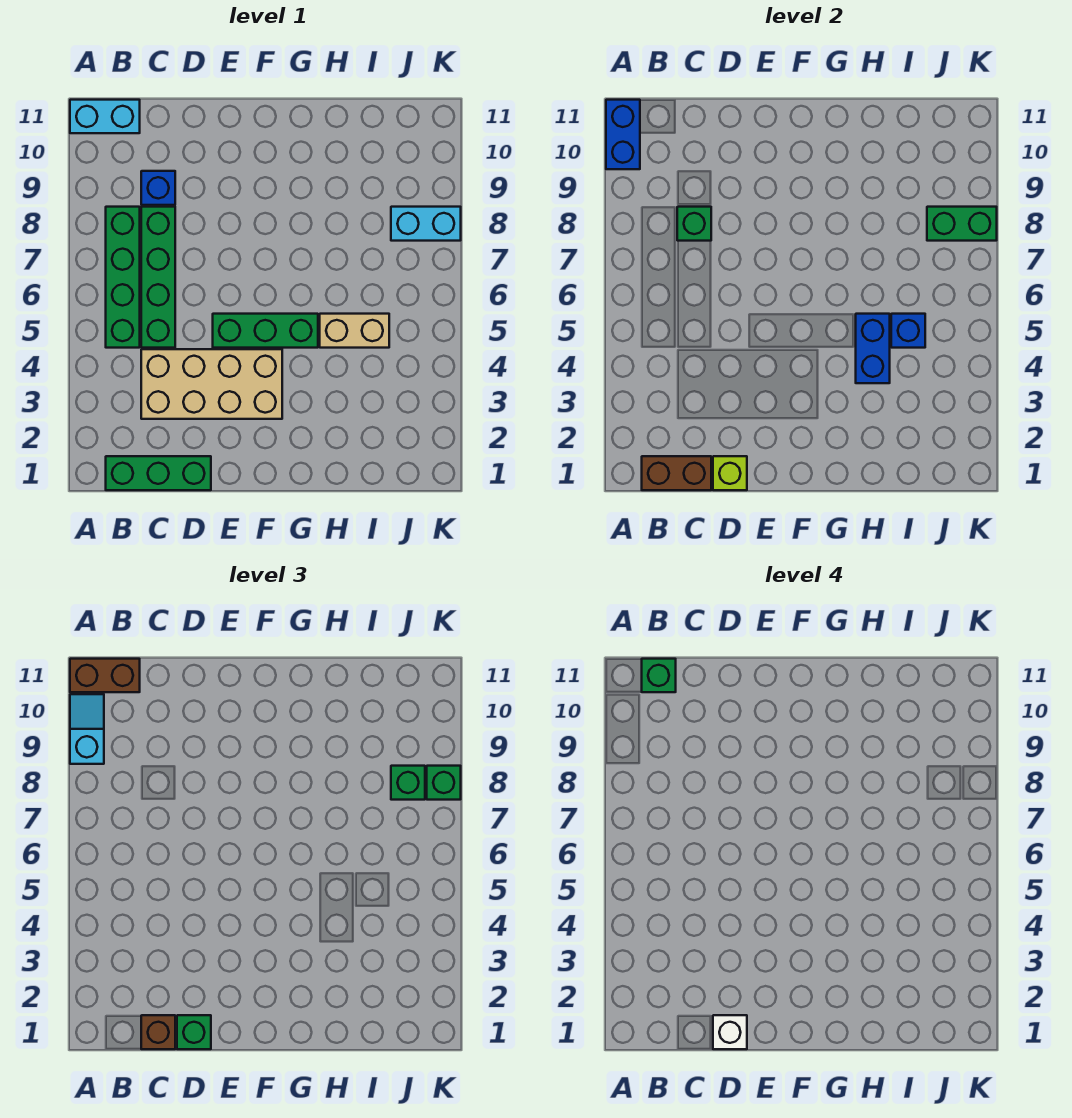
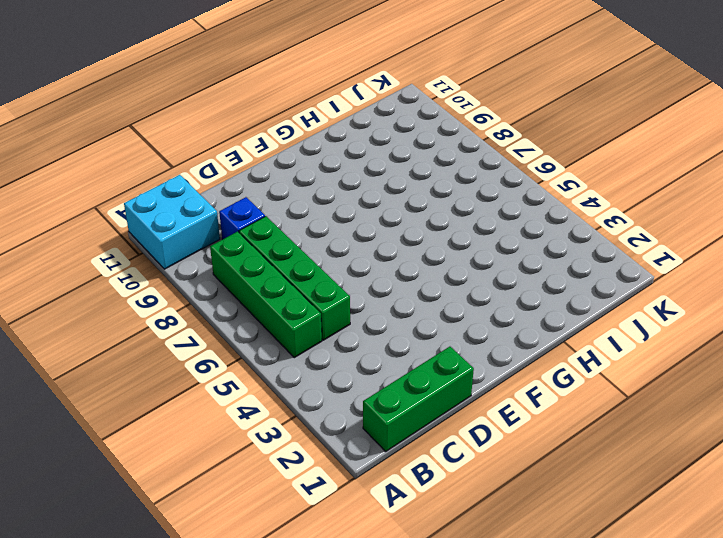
cyan brick A10:B11 level 1 -> cyan brick A11:B11 level 1
none -> tan brick C3:F4 level 1
none -> green brick E5:G5 level 1
none -> tan brick H5:I5 level 1

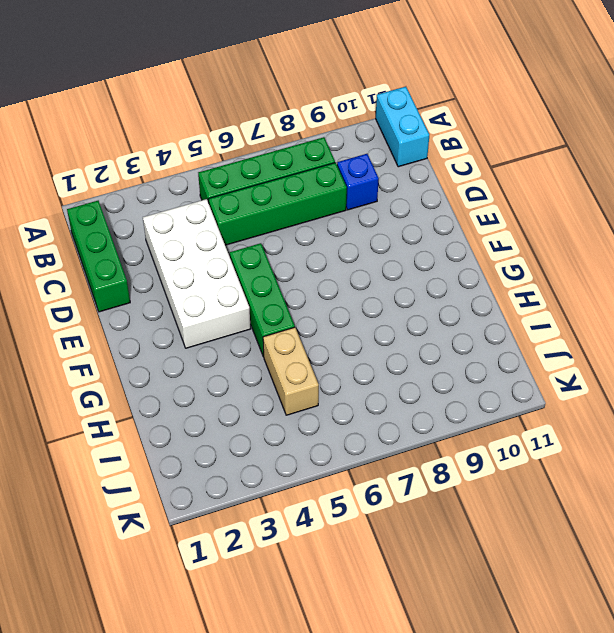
white brick C3:F4 level 1 -> tan brick C3:F4 level 1
none -> cyan brick J8:K8 level 1
none -> blue brick A10:A11 level 2
none -> brown brick B1:C1 level 2

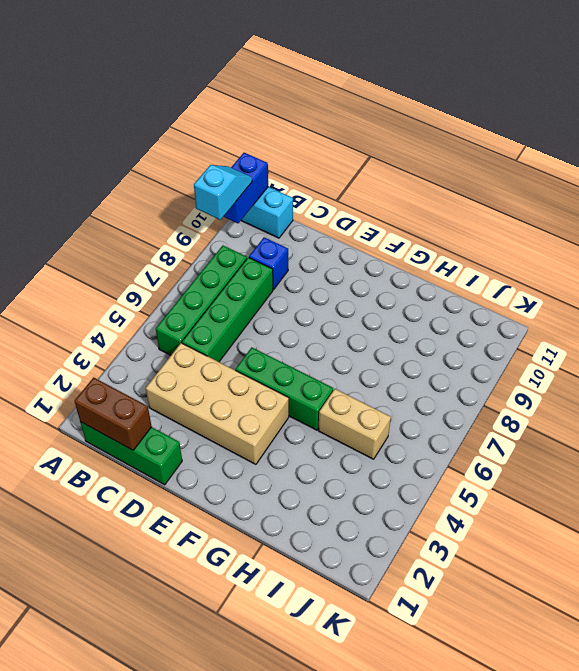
none -> cyan brick J8:K8 level 1
none -> green brick C8 level 2
none -> lime brick D1 level 2

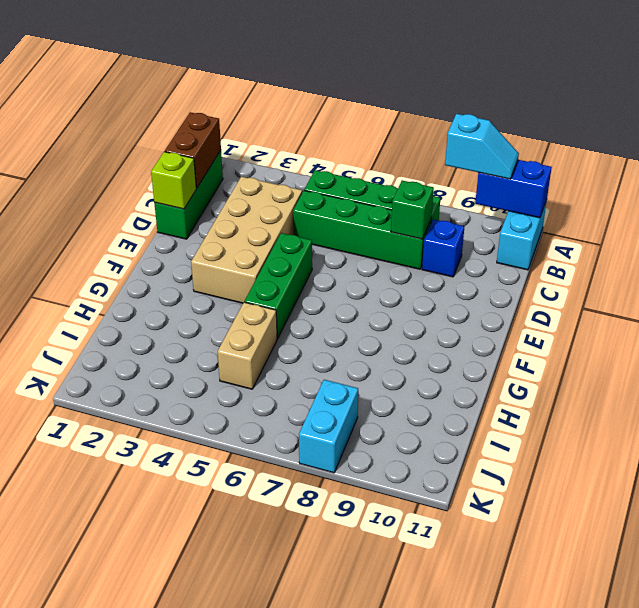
none -> blue brick H4:H5 level 2
none -> blue brick I5 level 2
none -> green brick J8:K8 level 2

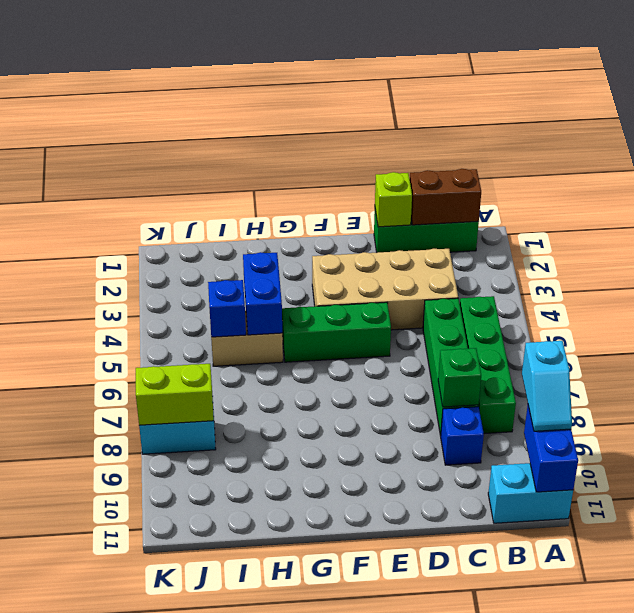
lime brick J8:K8 level 2 -> green brick J8:K8 level 2
none -> brown brick A11:B11 level 3
none -> brown brick C1 level 3
none -> green brick D1 level 3

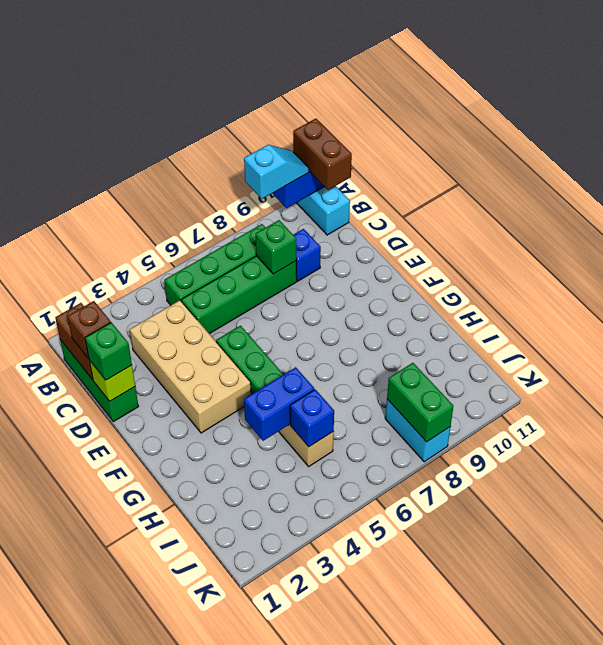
none -> green brick J8 level 3
none -> green brick K8 level 3
none -> green brick B11 level 4

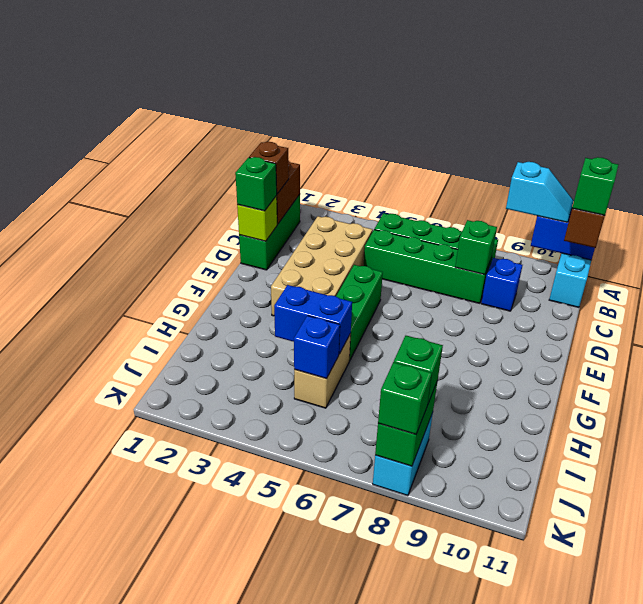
none -> white brick D1 level 4

